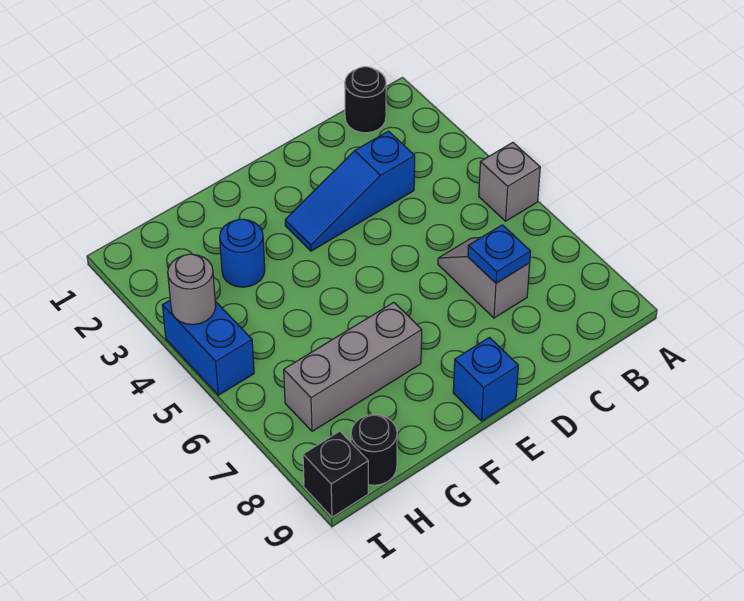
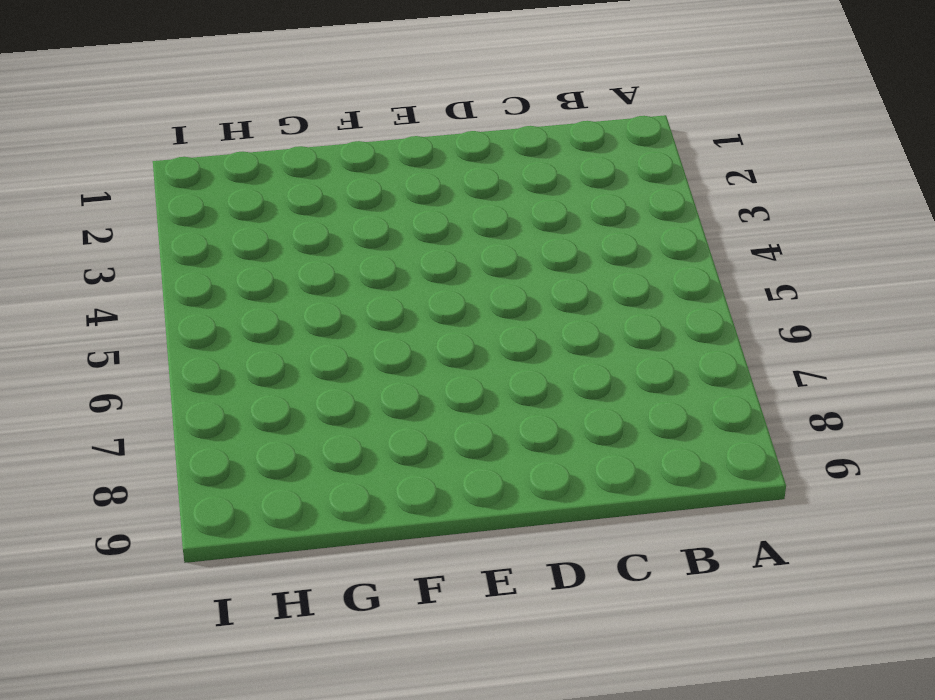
none -> grey brick A5 level 1
none -> black round brick B1 level 1
none -> blue slope C3:E3 level 1 top C

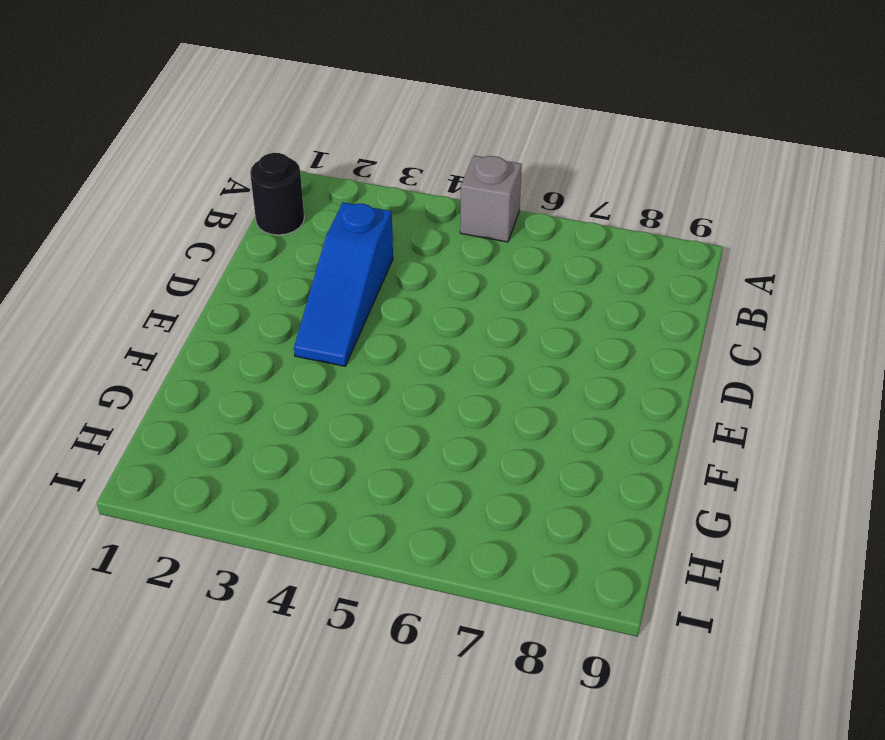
none -> grey slope C6:C7 level 1 top 7
none -> blue brick E9 level 1
none -> grey brick F7:H7 level 1

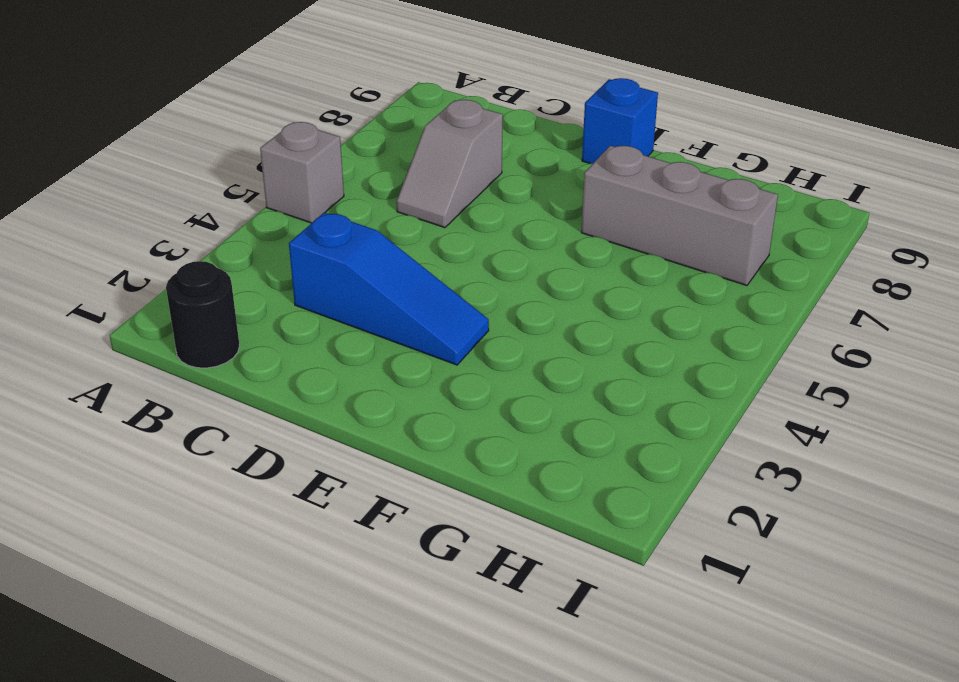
none -> blue round brick G3 level 1
none -> black round brick H9 level 1
none -> blue brick I4:I5 level 1

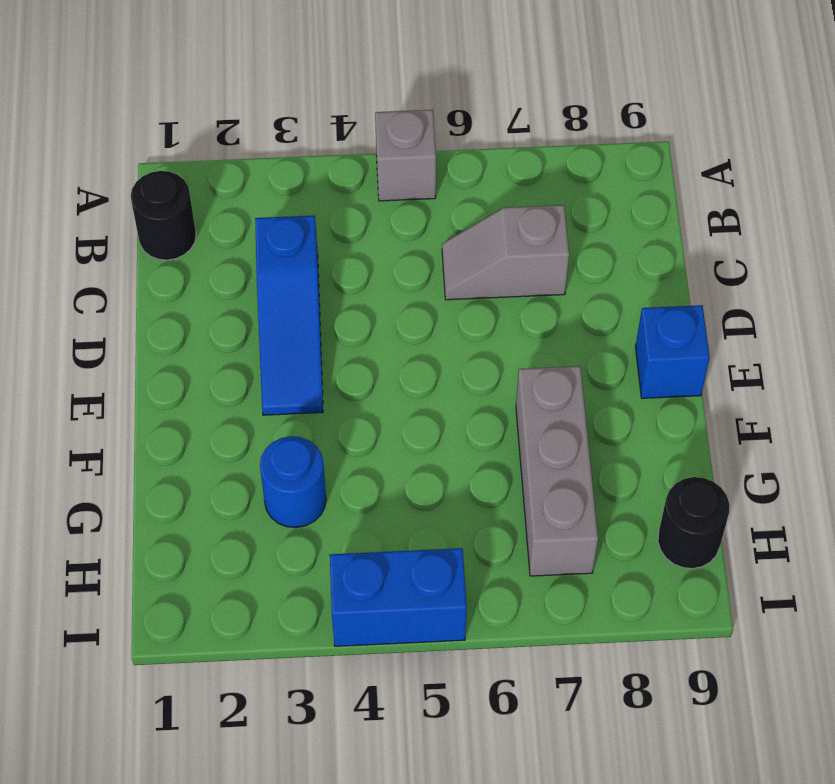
none -> black brick I9 level 1
none -> blue plate C7 level 2
none -> grey round brick I4 level 2

